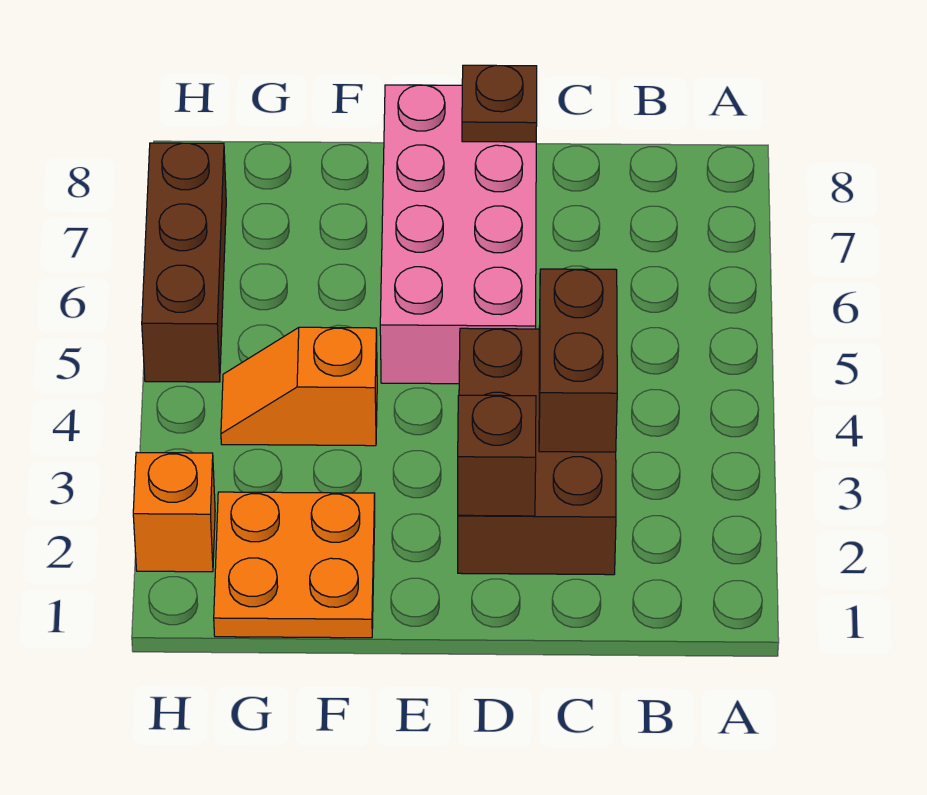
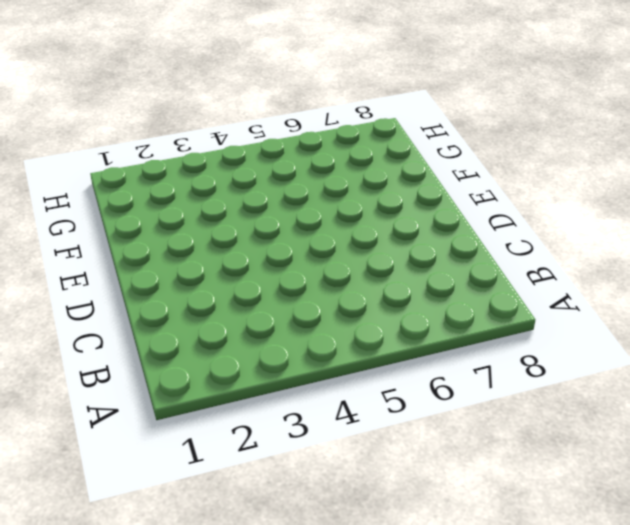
none -> brown brick C2:D4 level 1
none -> pink brick D5:E8 level 1

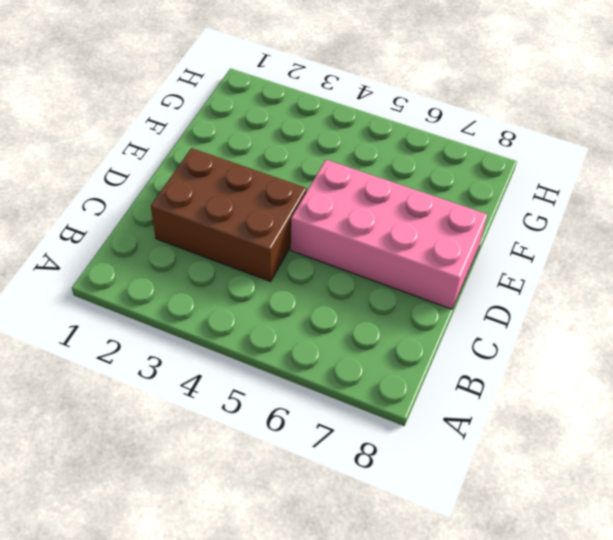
none -> orange plate F1:G2 level 1
none -> orange slope F4:G4 level 1 top F

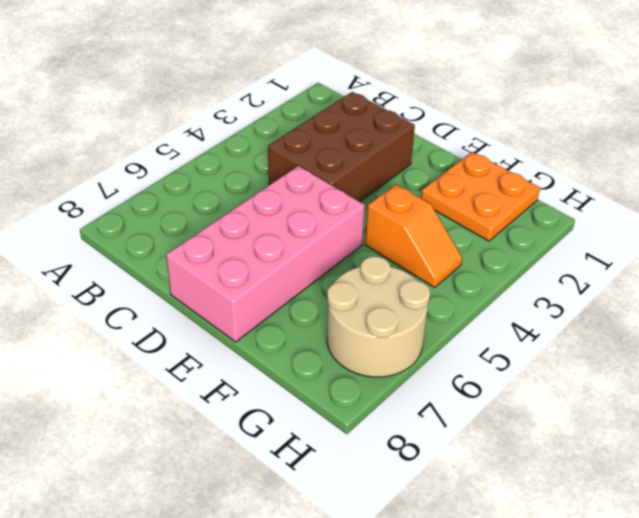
tan round brick G6:H7 level 1 -> brown brick H5:H7 level 1
none -> orange brick H2 level 1
none -> brown brick C3:C4 level 2

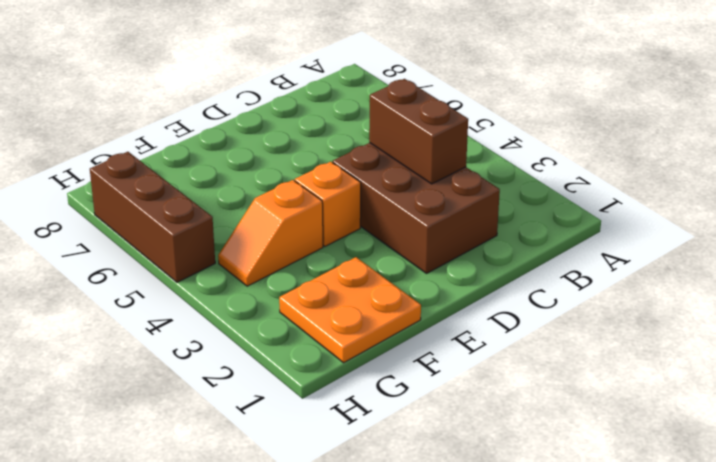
orange brick E4 level 1 -> orange brick H2 level 1
none -> pink brick D5:E8 level 1
none -> brown brick D2 level 2

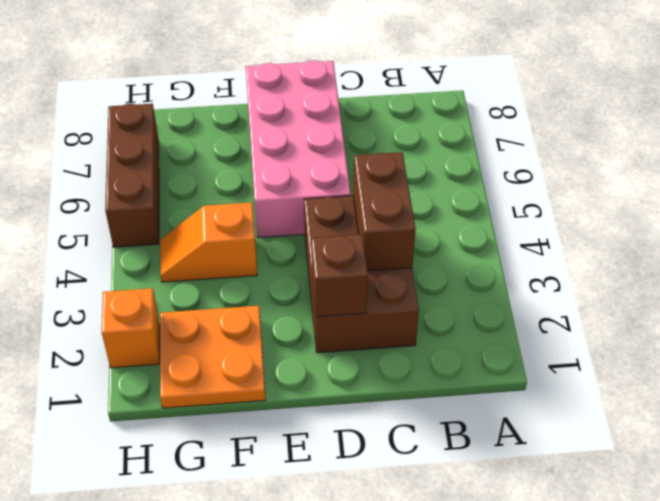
none -> brown plate D8 level 2

